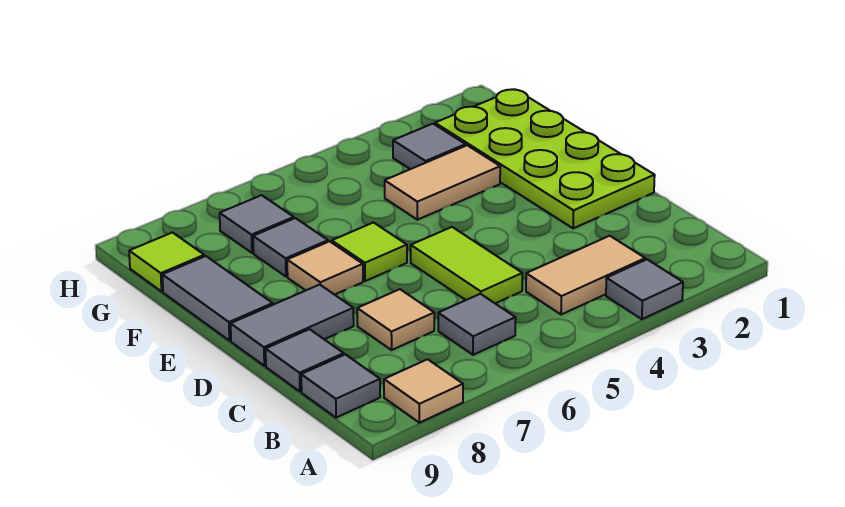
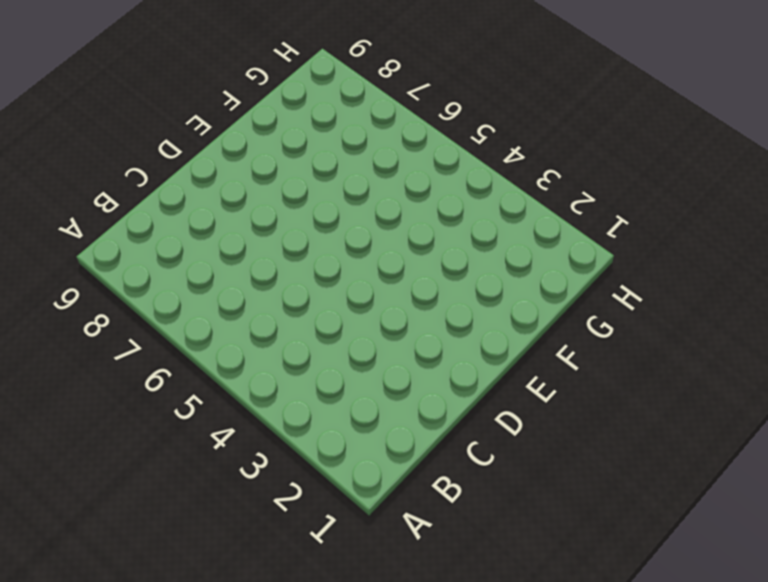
none -> grey tile A3 level 1
none -> tan tile A8 level 1
none -> tan tile B3:B4 level 1

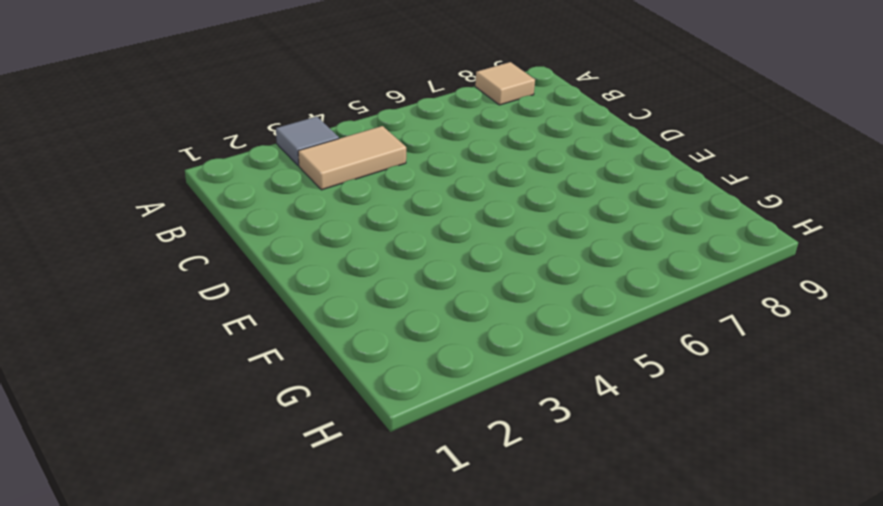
none -> grey tile B6 level 1
none -> grey tile B9 level 1
none -> lime tile C5:D5 level 1

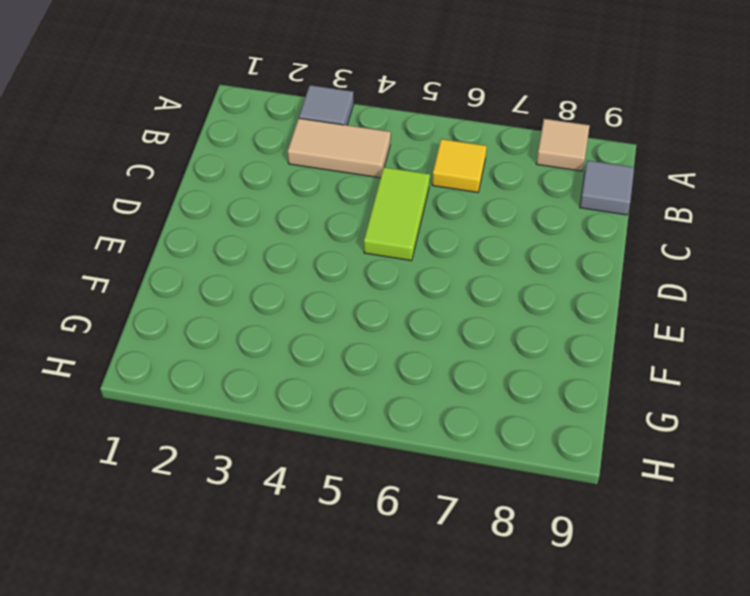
yellow tile B6 level 1 -> grey tile B6 level 1
none -> tan tile C7 level 1
none -> grey tile C9 level 1
none -> lime plate D1:G2 level 1

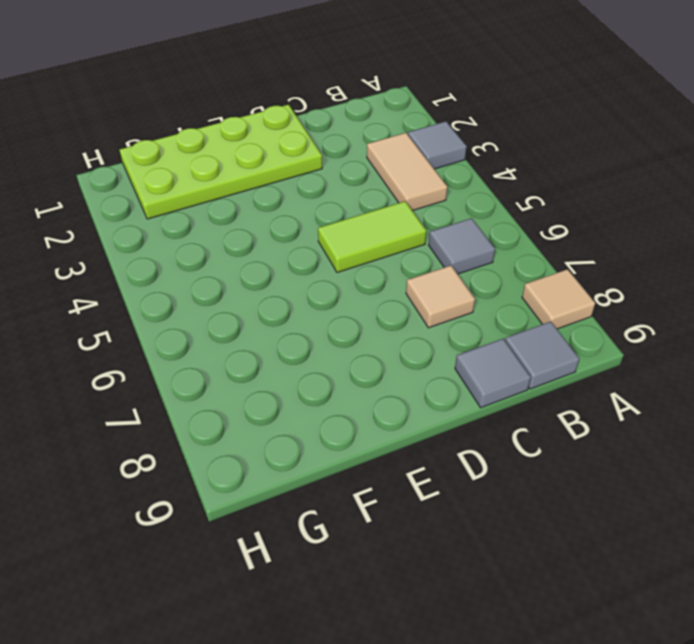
none -> grey tile D8:D9 level 1
none -> lime tile E6 level 1
none -> tan tile E7 level 1

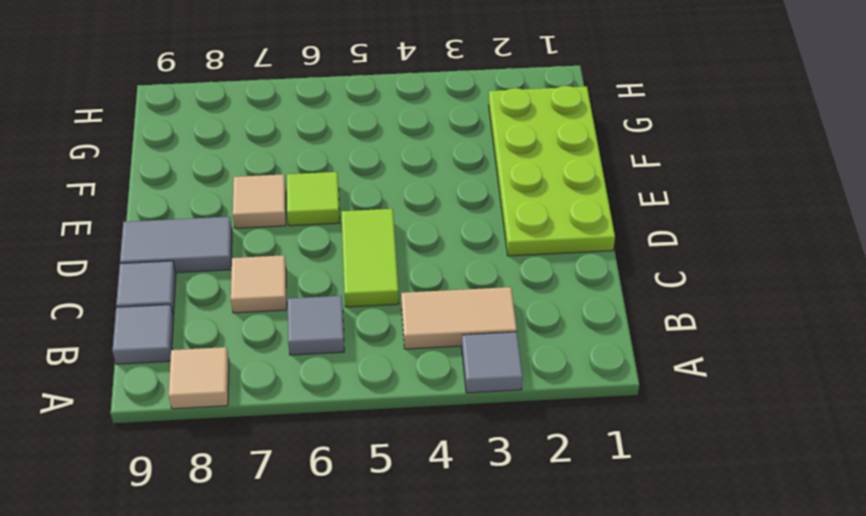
none -> grey tile E9:F9 level 1
none -> tan tile F3:F4 level 1
none -> grey tile F7 level 1

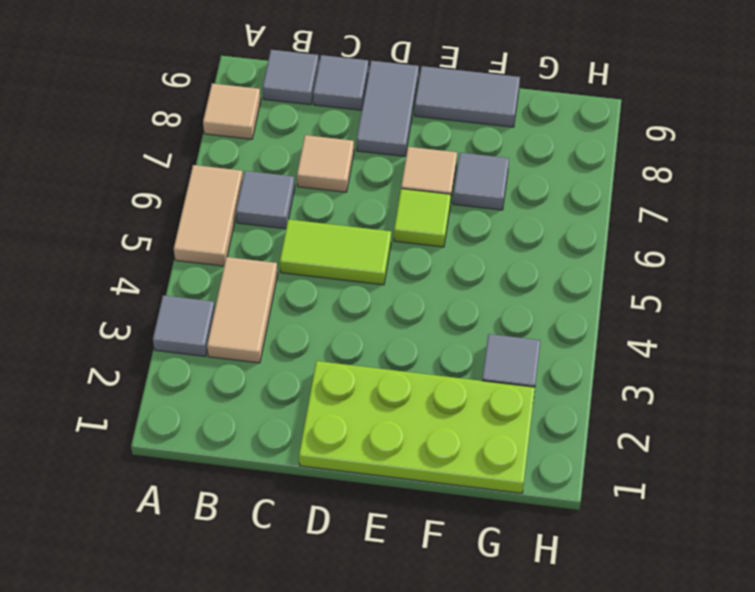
tan tile A5:A6 level 1 -> tan tile F3:F4 level 1
none -> grey tile G7 level 1
none -> lime tile G9 level 1

